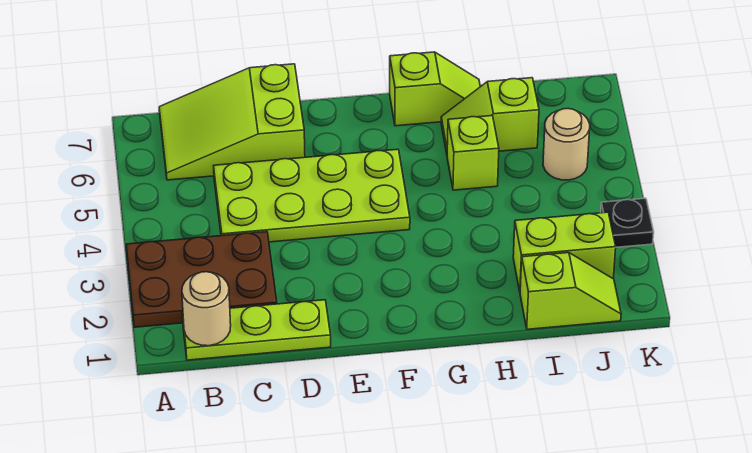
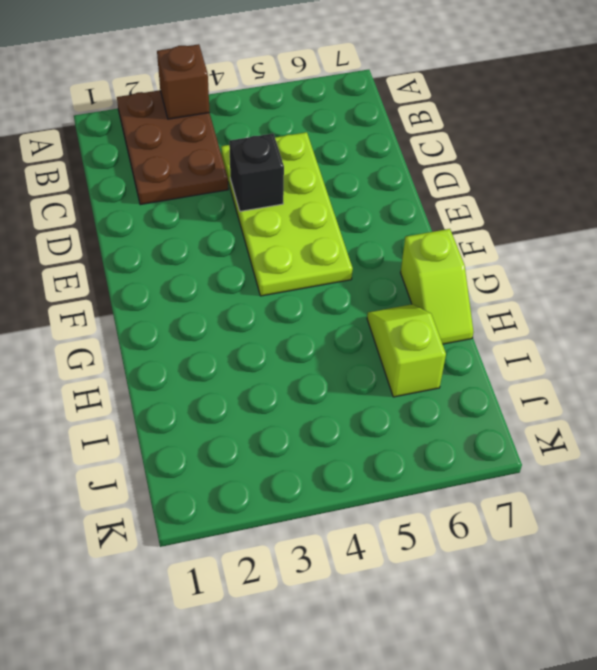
brown brick A3 level 2 -> none
black brick D4 level 2 -> none
none -> lime plate B1:D1 level 1
none -> lime slope B6:D7 level 1 top D
none -> lime brick H5 level 1

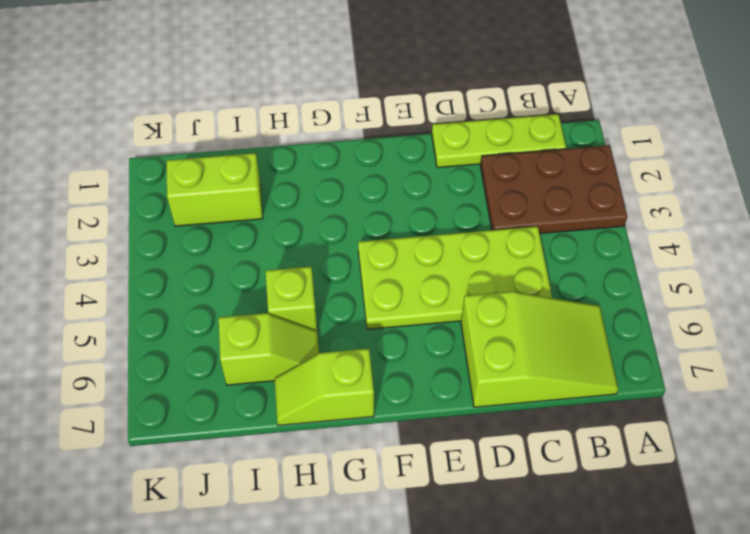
none -> lime slope I1:J1 level 1 top I
none -> tan round brick J5 level 1
none -> black plate K3 level 1

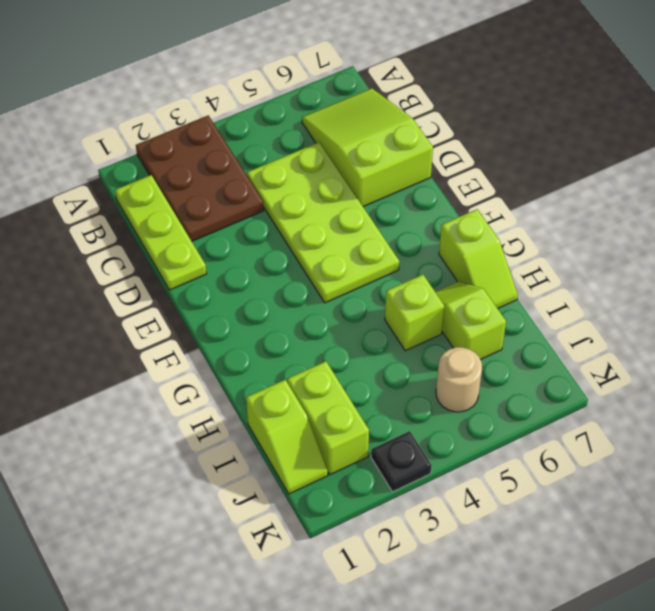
none -> tan round brick B1 level 2

